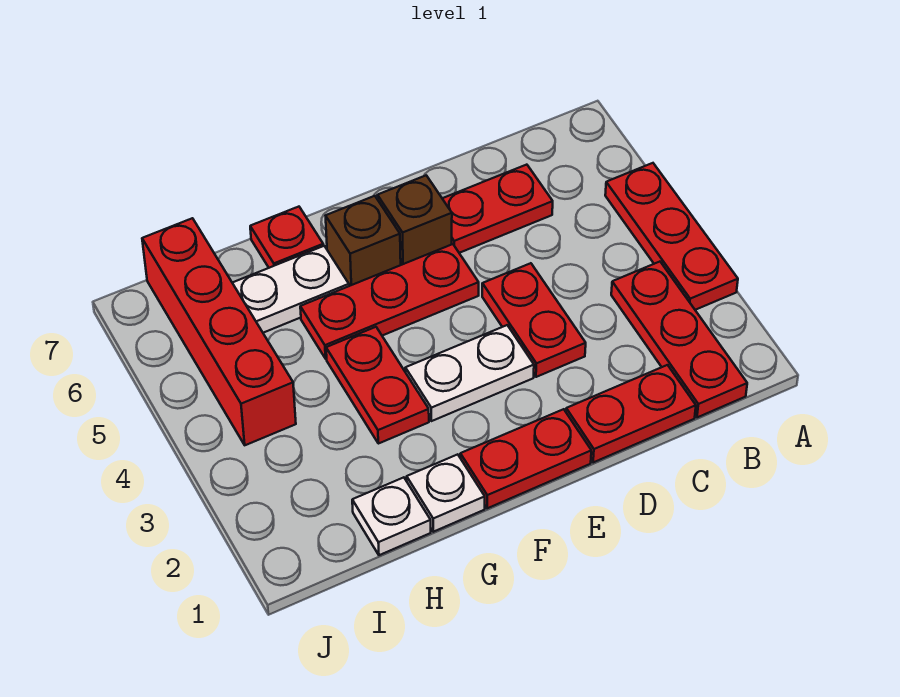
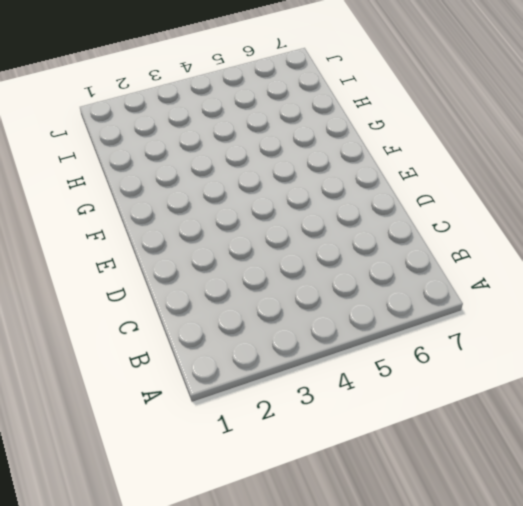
none -> red plate A3:A5 level 1
none -> red plate B1:B3 level 1
none -> red plate C1:D1 level 1

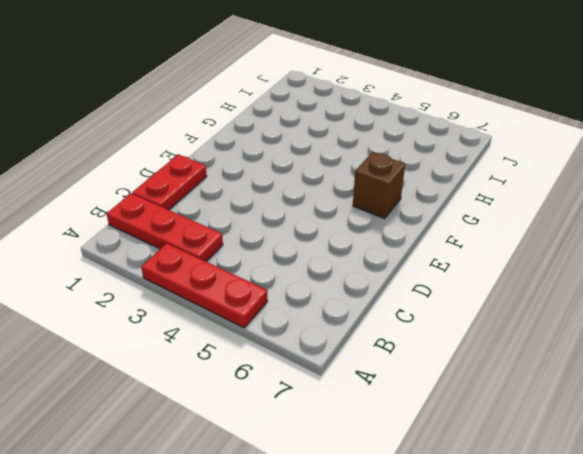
none -> red plate C6:D6 level 1
none -> red plate D3:D4 level 1
none -> red plate E1:F1 level 1

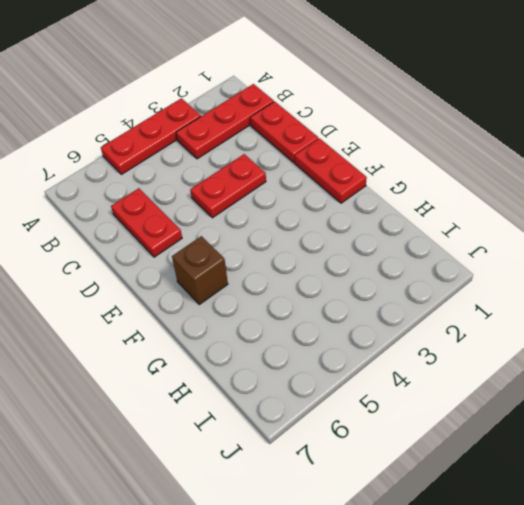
none -> white plate E3:F3 level 1
none -> red plate E5:G5 level 1
none -> brown brick E6 level 1

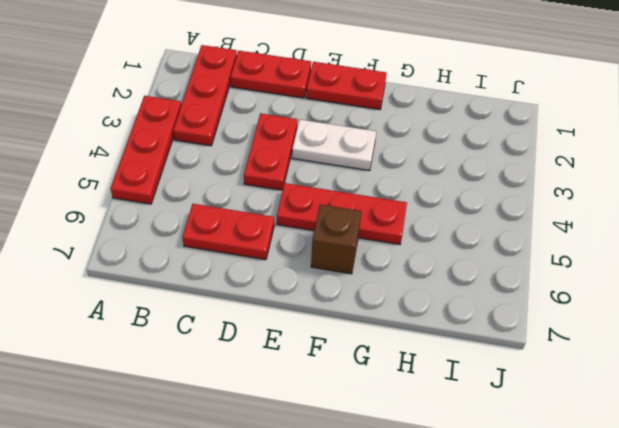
none -> brown brick E6 level 1
none -> white plate G1 level 1
none -> red plate G3:G4 level 1

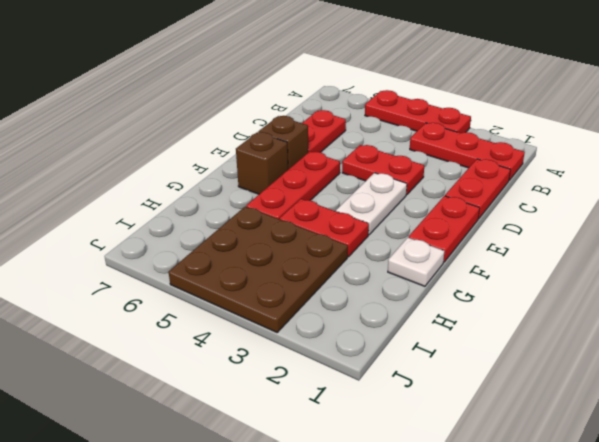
brown plate H3:J5 level 1 -> red brick I4:I7 level 1
none -> white plate G6:H6 level 1
none -> red plate G7 level 1
none -> white plate H1 level 1

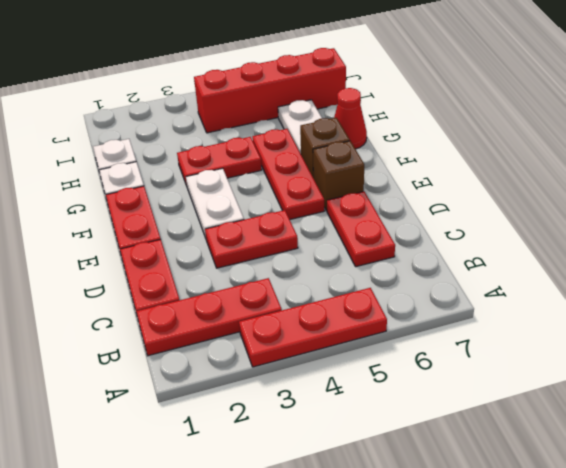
red cone G7 level 1 -> red plate G7 level 1

